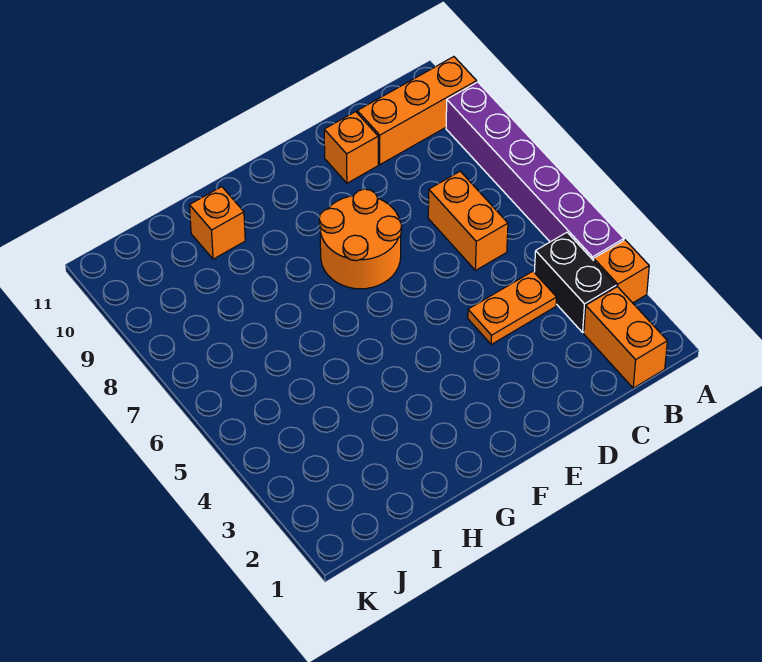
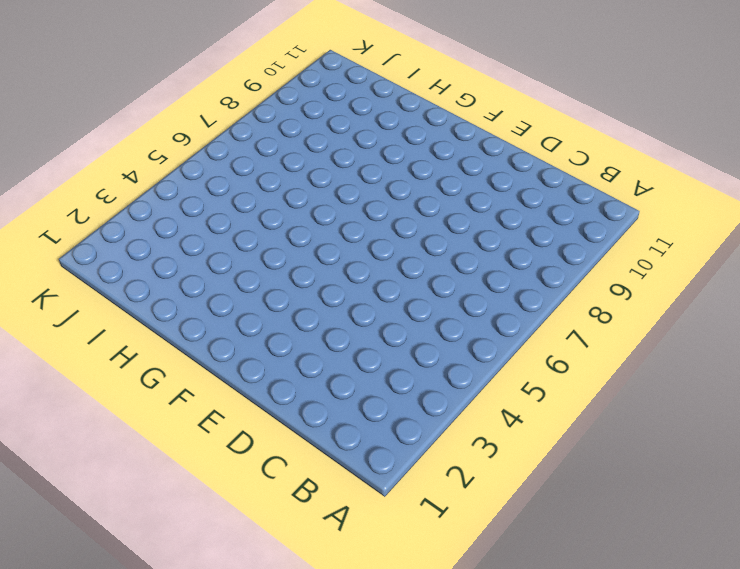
none -> orange brick A3 level 1
none -> purple brick A4:A9 level 1

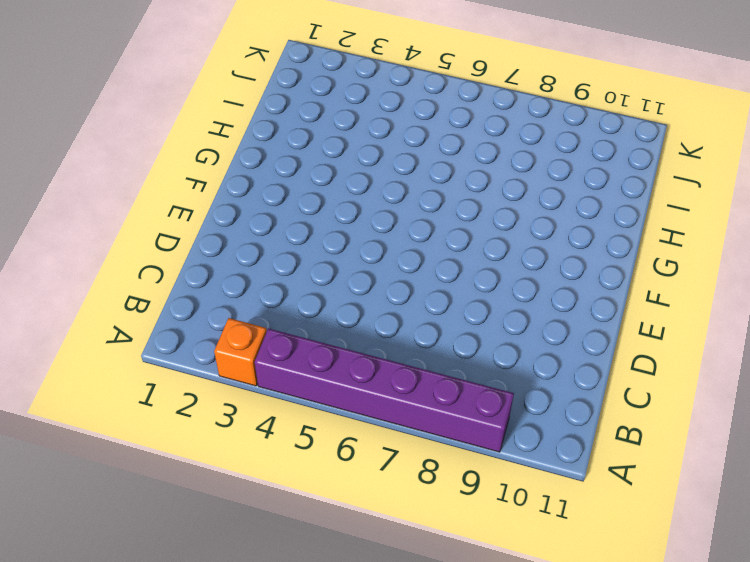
none -> orange brick A10:C10 level 1
none -> orange brick B1:B2 level 1

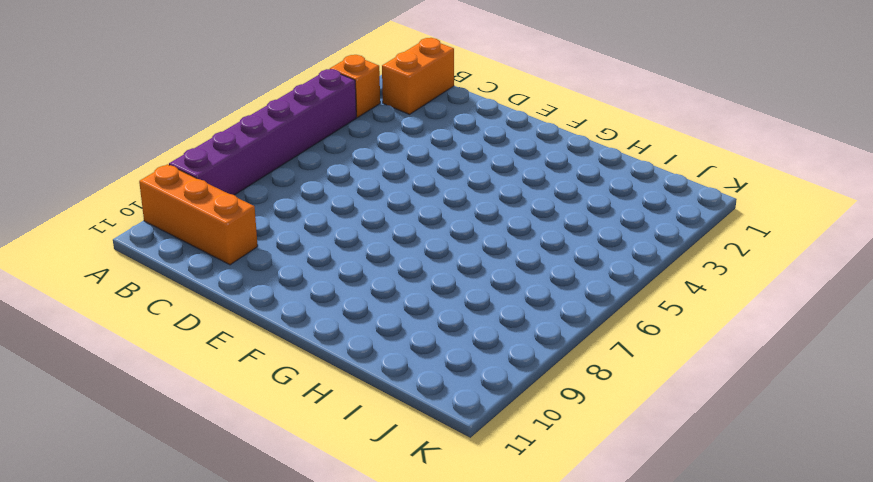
none -> black brick B3:B4 level 1
none -> orange plate C4:D4 level 1

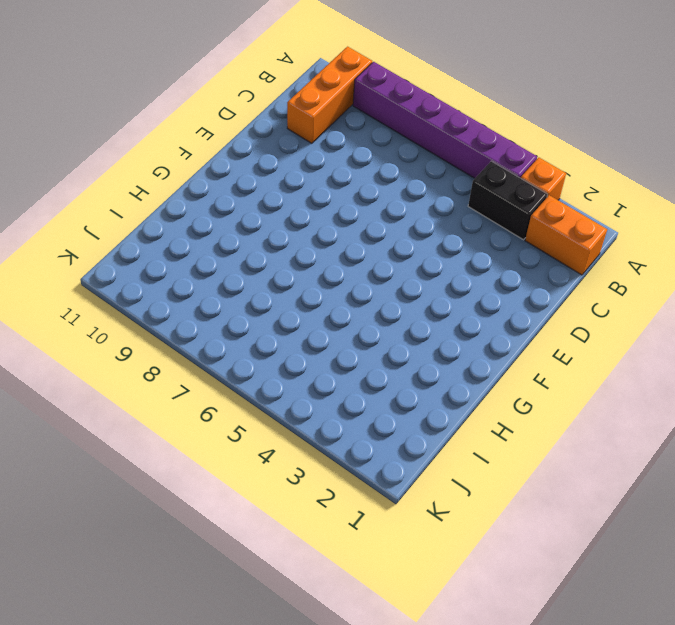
none -> orange plate C4:D4 level 1
none -> orange brick C6:C7 level 1

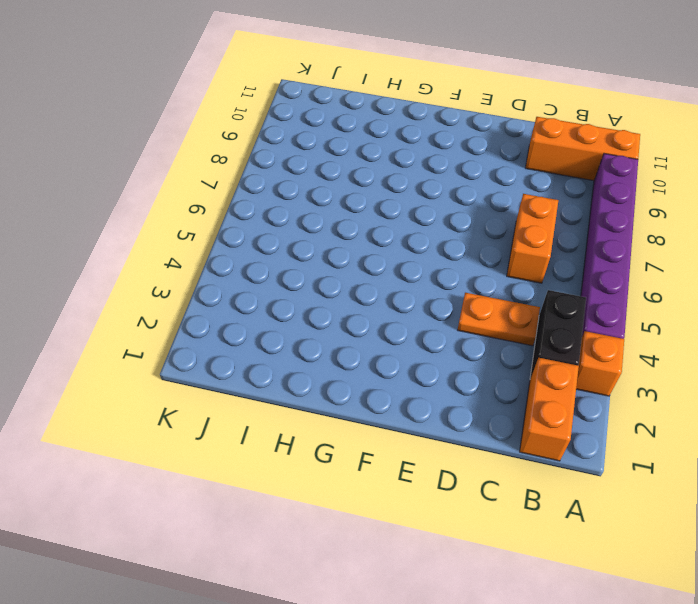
none -> orange brick D10 level 1
none -> orange round brick E7:F8 level 1

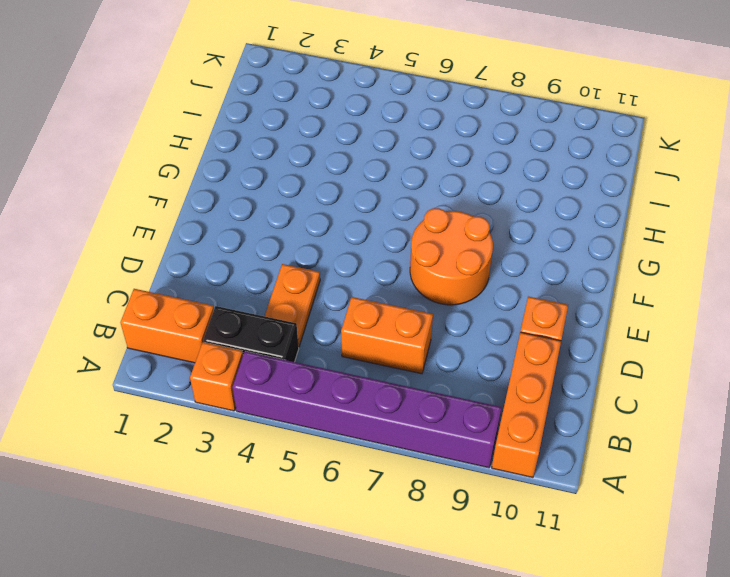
none -> orange brick H10 level 1

